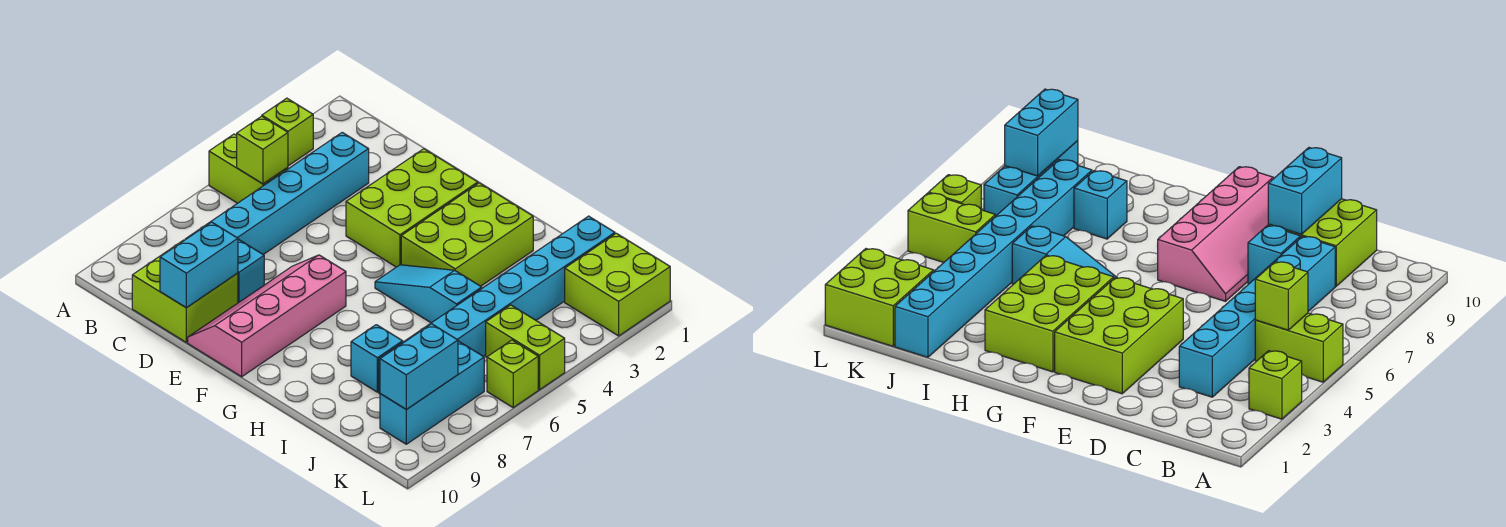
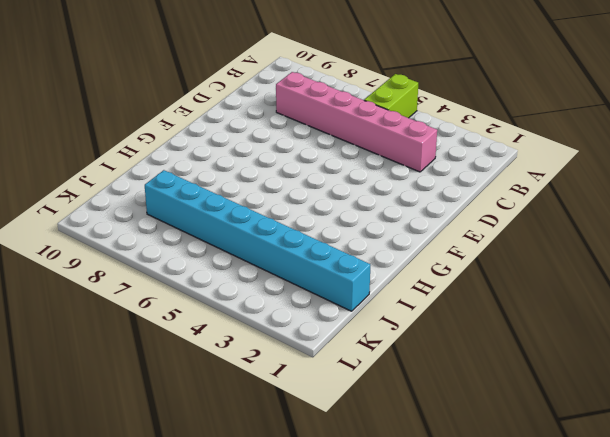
pink brick C3:C8 level 1 -> cyan brick C3:C8 level 1
none -> lime brick A3 level 1
none -> lime brick C9:D10 level 1
none -> cyan brick D8 level 1

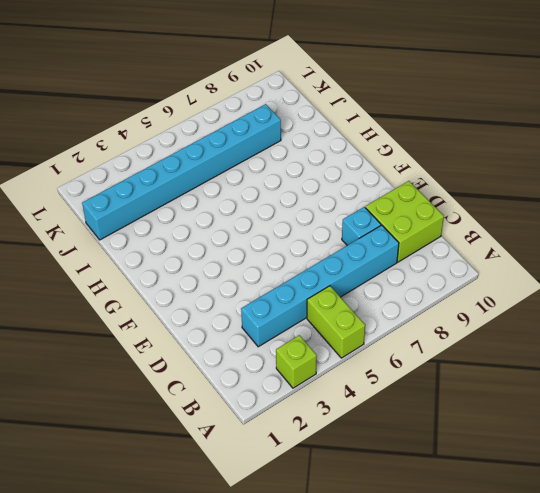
none -> lime brick E2:F4 level 1
none -> pink slope E7:F10 level 1 top F
none -> lime brick G2:H4 level 1

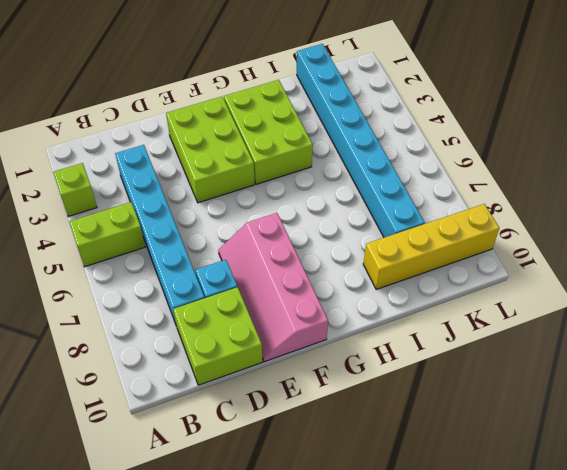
yellow brick I9:L9 level 1 -> cyan brick K7:K9 level 1
none -> cyan slope G5:I5 level 1 top I
none -> cyan brick I8 level 1
none -> lime brick K1:L2 level 1

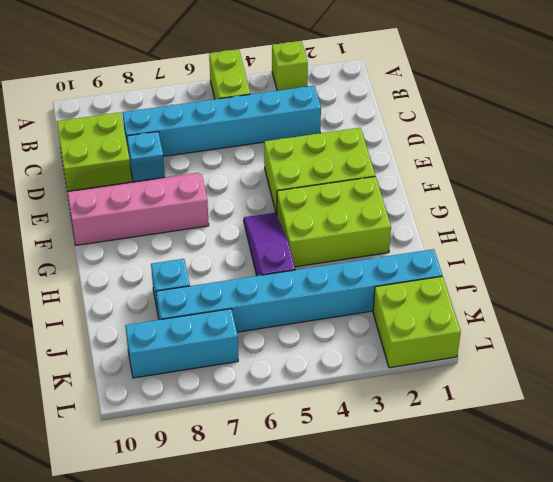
purple slope G5:I5 level 1 top I -> cyan slope G5:I5 level 1 top I
none -> lime brick K5:L5 level 1
none -> lime brick L6 level 1
none -> lime brick B5 level 2

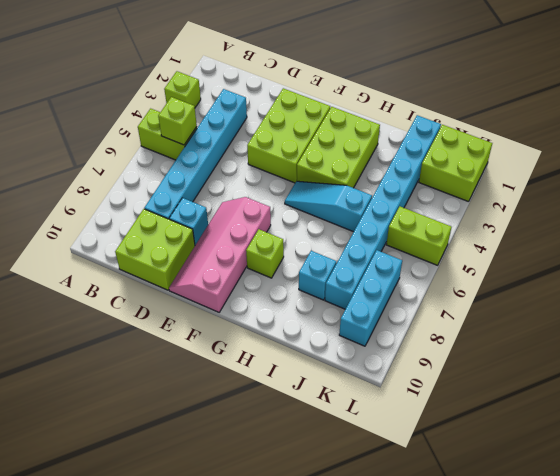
lime brick G8 level 1 -> lime brick L6 level 1
none -> cyan brick D9:D10 level 2
none -> cyan brick K8:K9 level 2

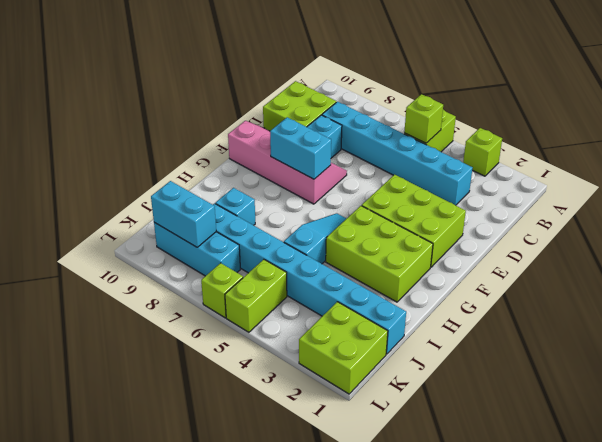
cyan brick F7:F8 level 2 -> cyan brick D9:D10 level 2

